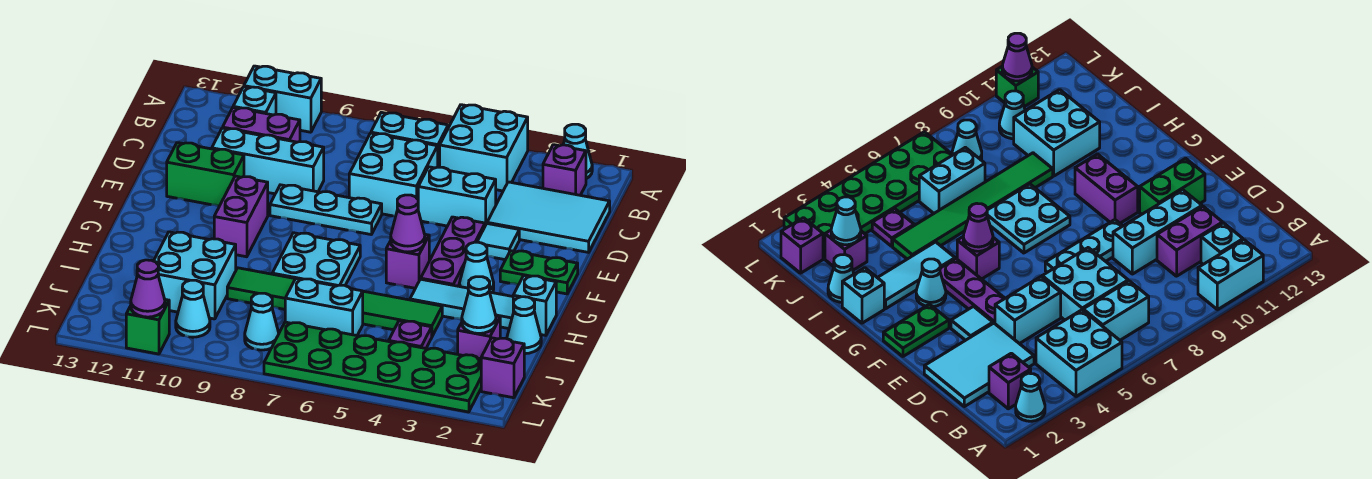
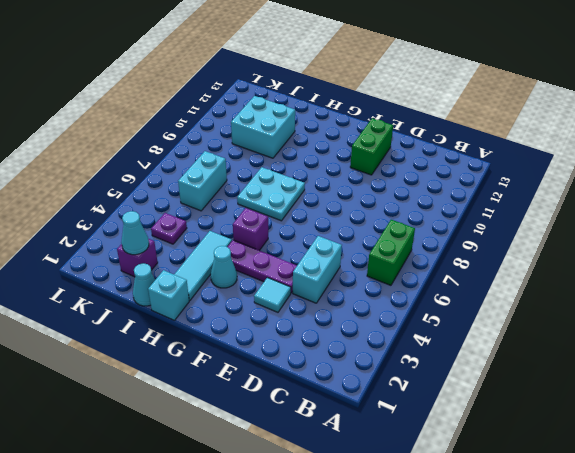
green brick B6:B7 level 1 -> cyan brick B6:B7 level 1
none -> cyan cone A2 level 1
none -> cyan brick A4:B5 level 1
none -> cyan brick A10:A11 level 1
none -> purple brick B2 level 1

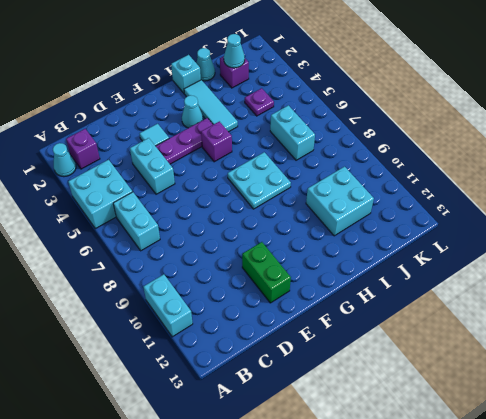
none -> cyan brick B11 level 1
none -> cyan tile C1:D3 level 1
none -> cyan brick C6:D7 level 1
none -> purple brick C10:C11 level 1

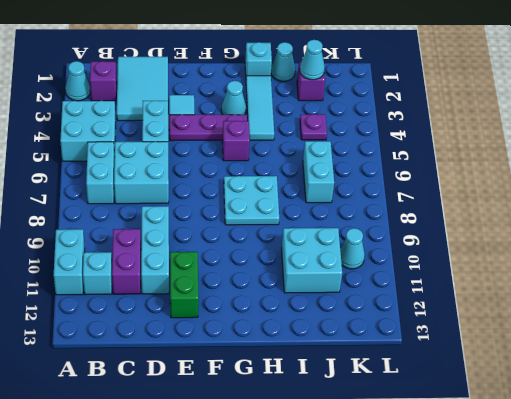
none -> cyan plate E7:E9 level 1
none -> green plate F1:F2 level 1
none -> purple brick F10:G10 level 1
none -> green tile I4:I9 level 1

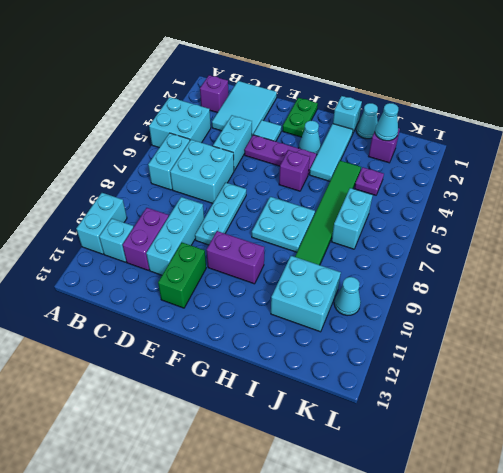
none -> cyan cone A2 level 1
none -> purple brick K1 level 1
none -> green plate K2:L7 level 1
none -> cyan cone K8 level 1

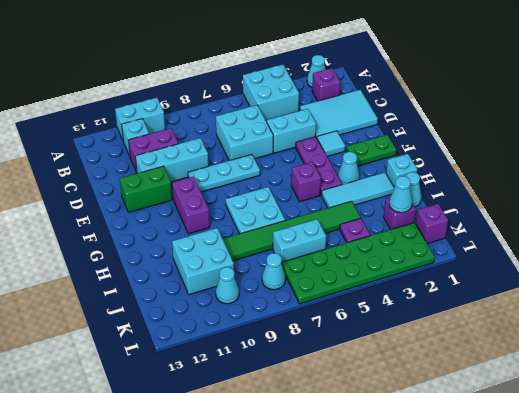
none -> cyan brick B6:B7 level 1
none -> green brick L11 level 1
none -> purple cone G5 level 2
none -> purple cone L11 level 2

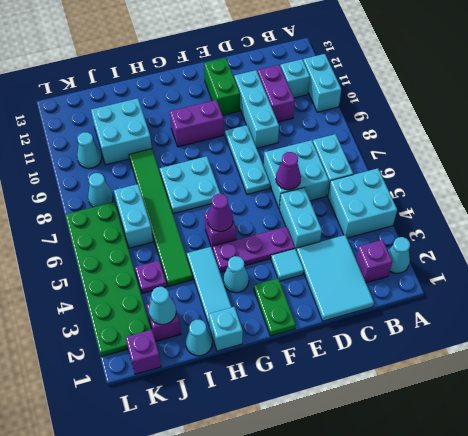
purple cone D6 level 2 -> purple cone L11 level 2
none -> green brick L11 level 1

